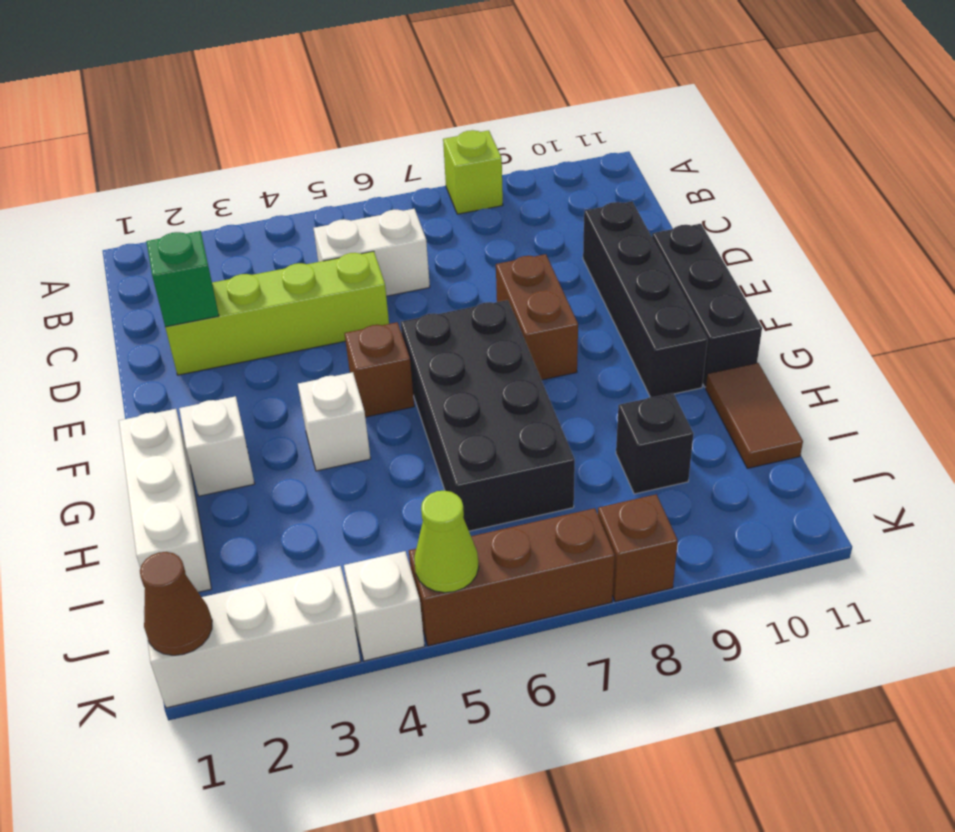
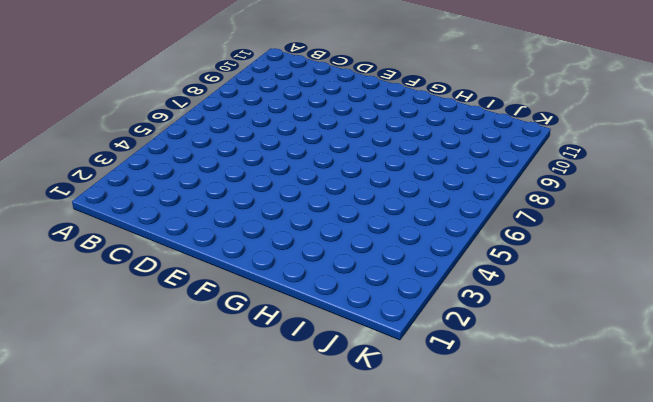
none -> lime brick A8 level 1
none -> white brick C5:C6 level 1
none -> lime brick D2:D5 level 1

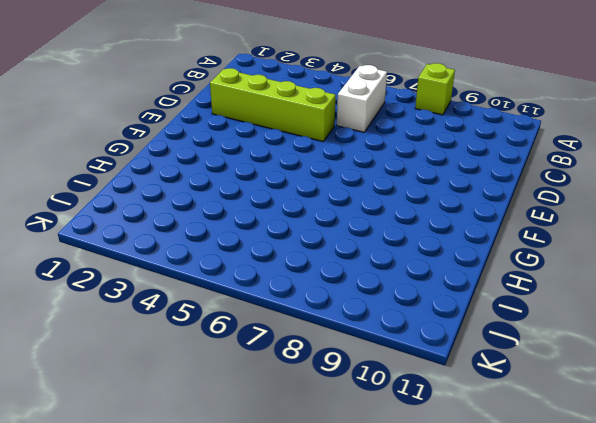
white brick B6:C6 level 1 -> white brick C5:C6 level 1
none -> black brick D10:G10 level 1
none -> brown brick E8:F8 level 1
none -> black brick E11:G11 level 1

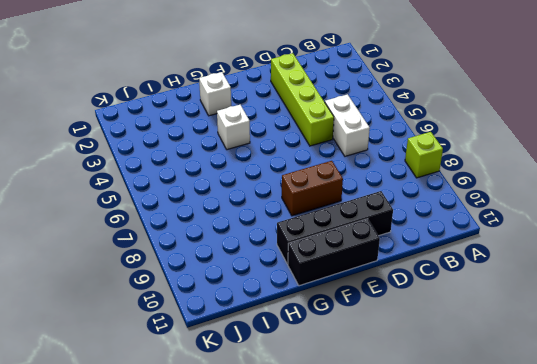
none -> brown brick F5 level 1
none -> black brick F6:I7 level 1
none -> white brick G1:I1 level 1

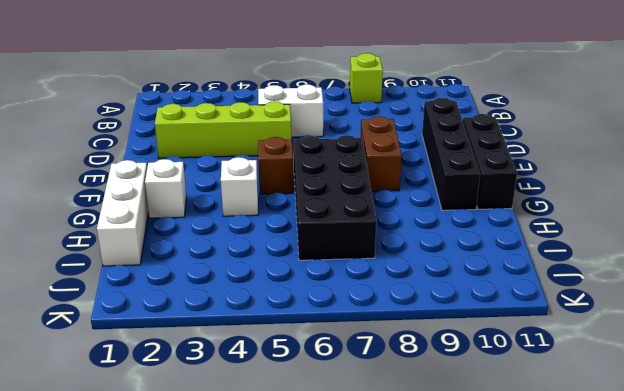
none -> brown tile H11:I11 level 1
none -> black brick I9 level 1
none -> white brick K1:K3 level 1

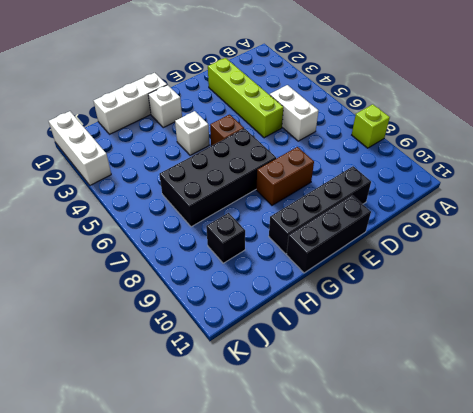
none -> brown tile H11:I11 level 1
none -> white brick K4 level 1
none -> brown brick K5:K7 level 1

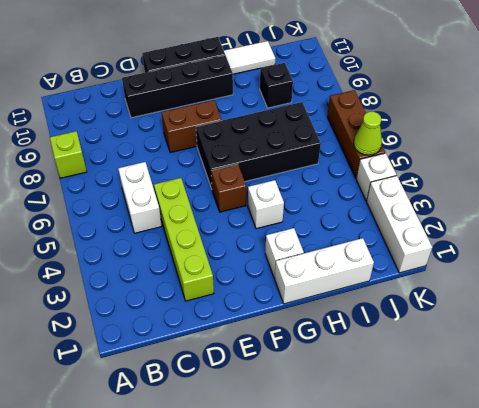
white tile H11:I11 level 1 -> brown tile H11:I11 level 1
none -> brown brick K8 level 1
none -> green brick D2 level 2
none -> brown cone K1 level 2

